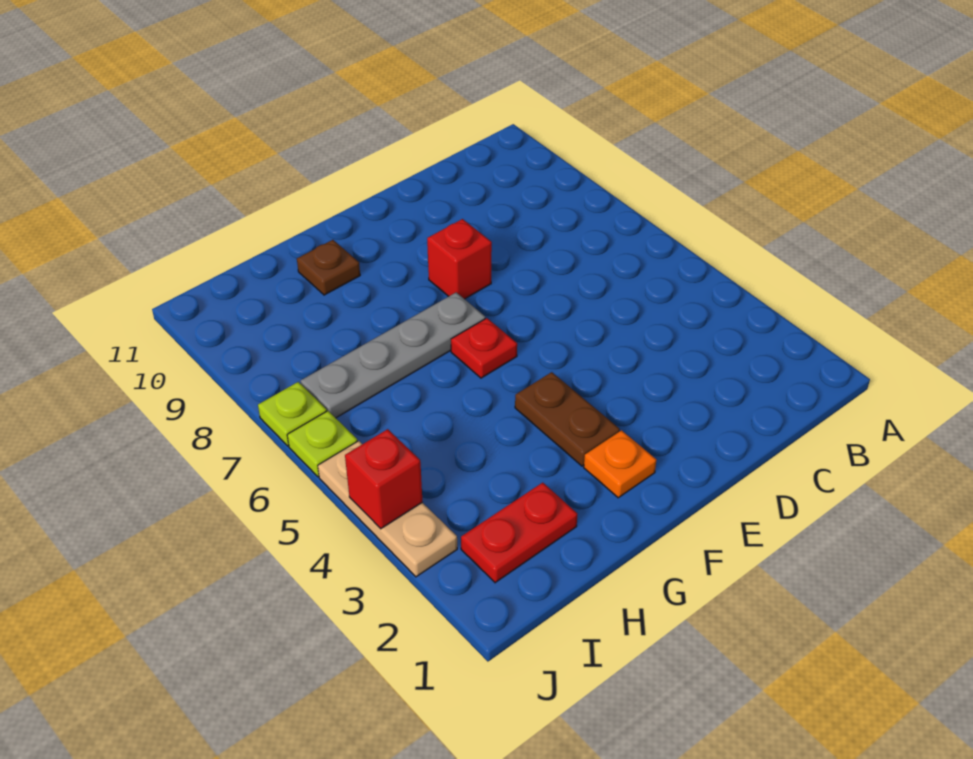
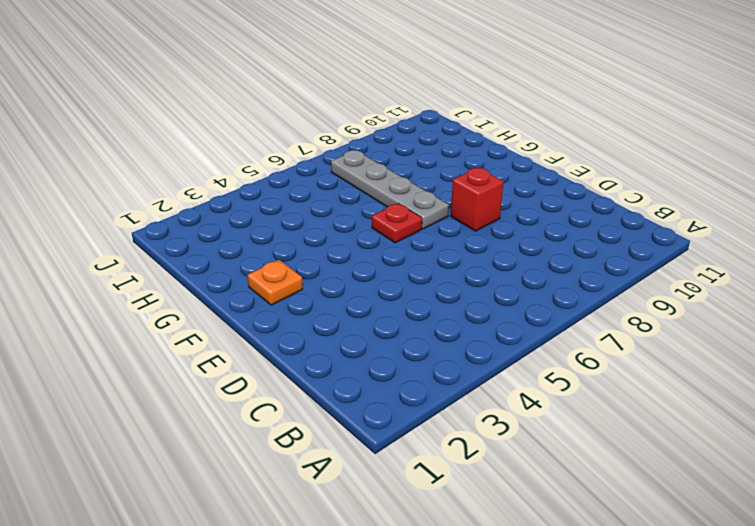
none -> brown plate F3:F4 level 1
none -> brown plate G10 level 1

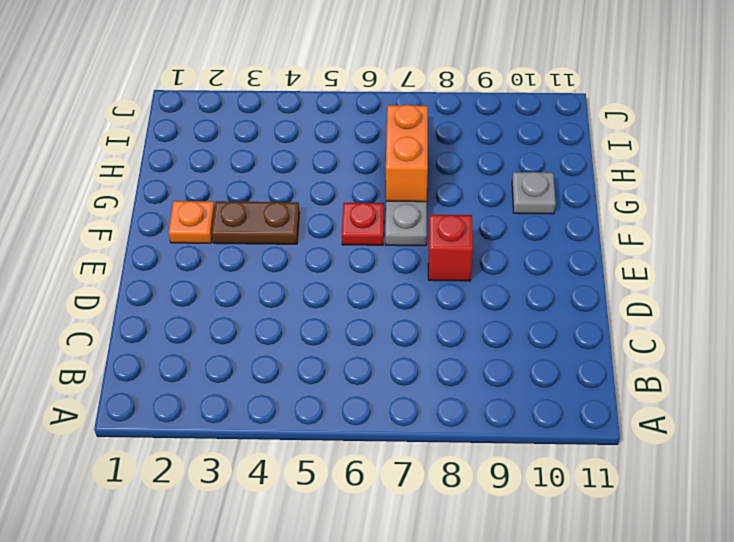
orange brick G7:H7 level 2 -> none
grey plate G10 level 1 -> brown plate G10 level 1
none -> red plate H2:I2 level 1
none -> tan plate J3:J5 level 1

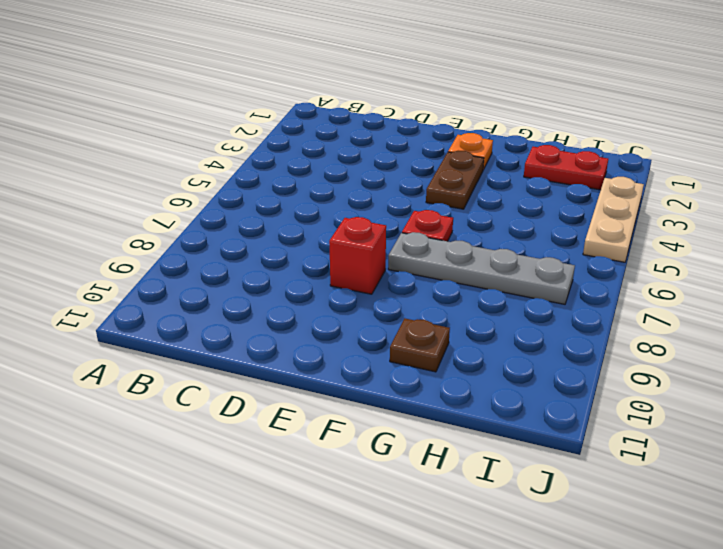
none -> lime plate J6 level 1
none -> lime plate J7 level 1

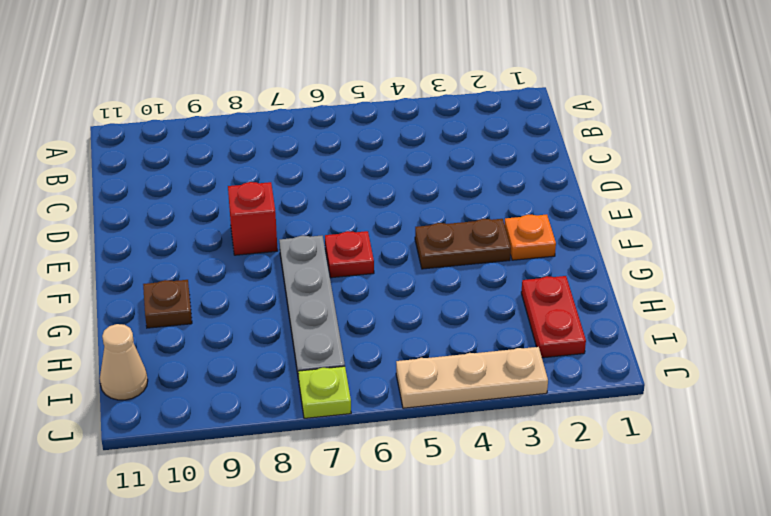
tan cone I11 level 1 -> none
none -> lime plate J6 level 1
none -> red brick J4 level 2

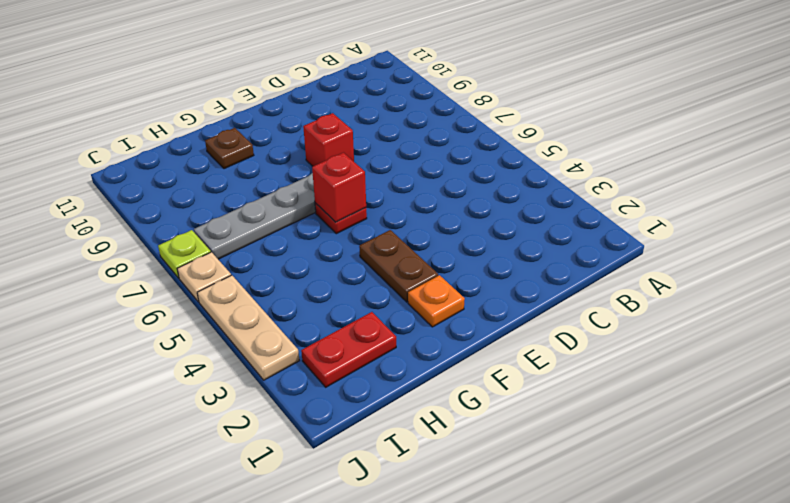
red brick F6 level 2 -> red brick J4 level 2
tan plate J6 level 1 -> lime plate J6 level 1

